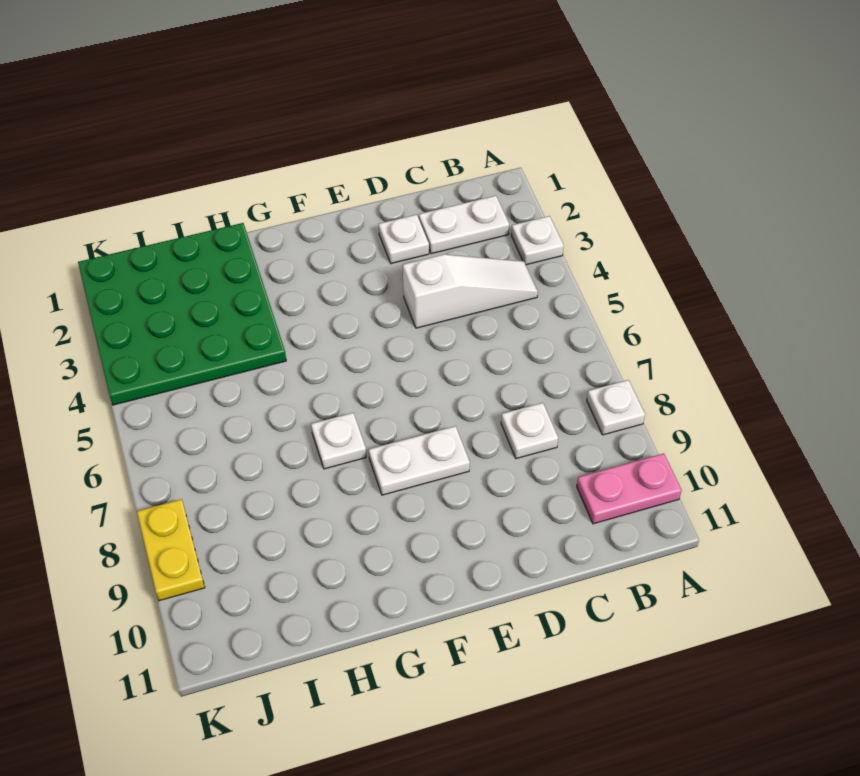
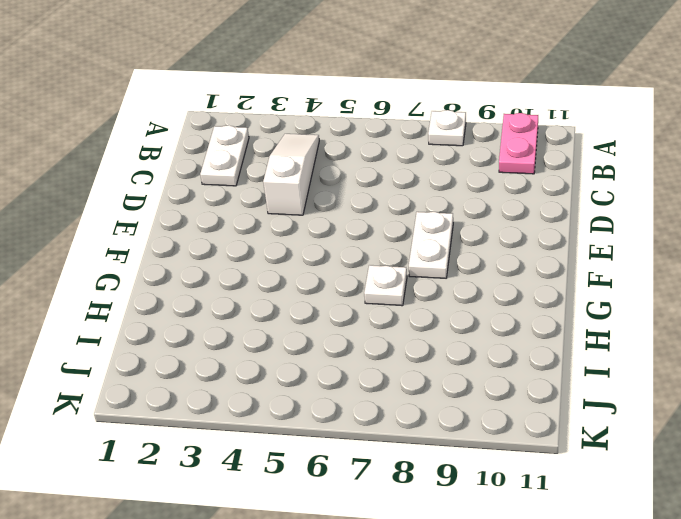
none -> white plate A3 level 1
none -> white plate C8 level 1

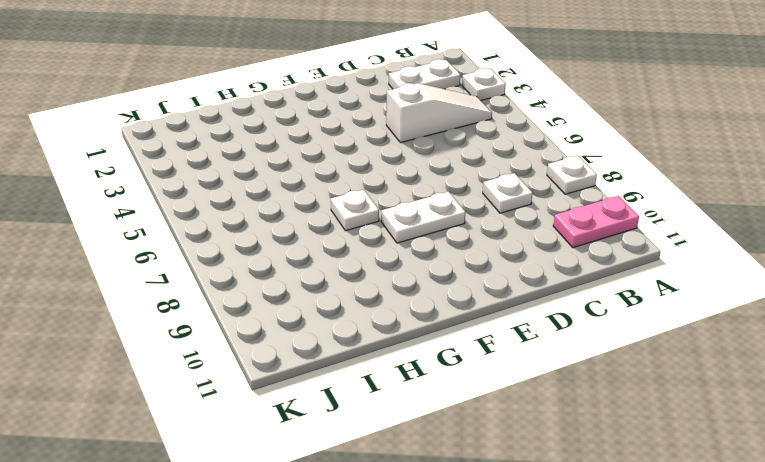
none -> white plate D2 level 1
none -> green plate H1:K4 level 1

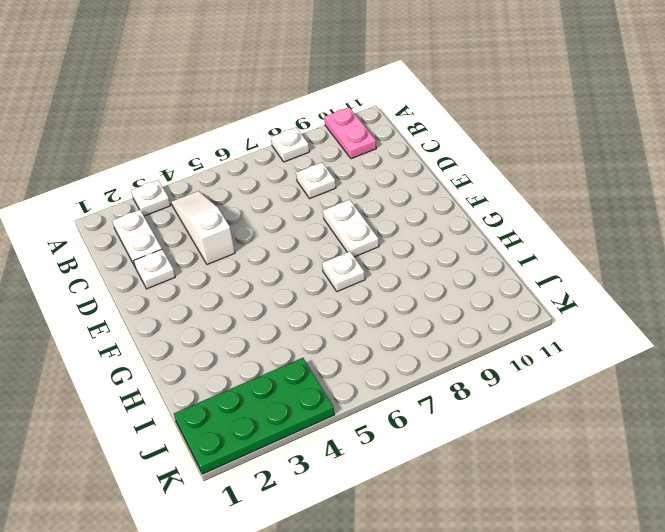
green plate J1:K4 level 1 -> green plate H1:K4 level 1
none -> yellow plate K8:K9 level 1

